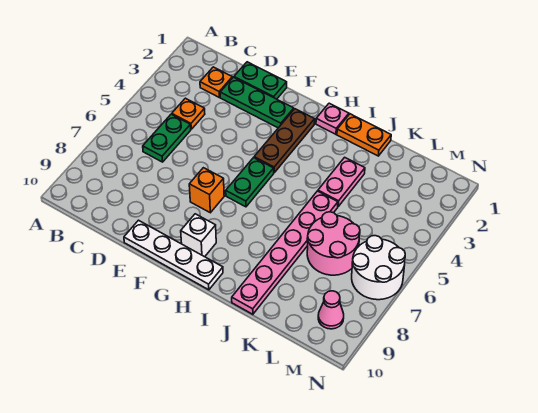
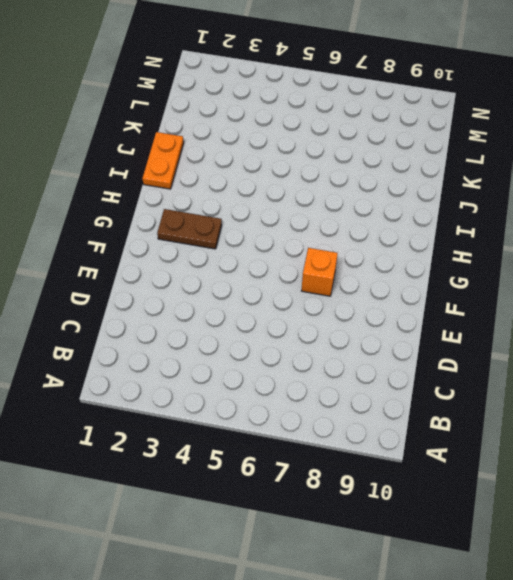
brown plate G2:G3 level 1 -> brown plate G2:G4 level 1
none -> orange plate C2 level 1
none -> orange plate C4 level 1
none -> green plate C5:C6 level 1

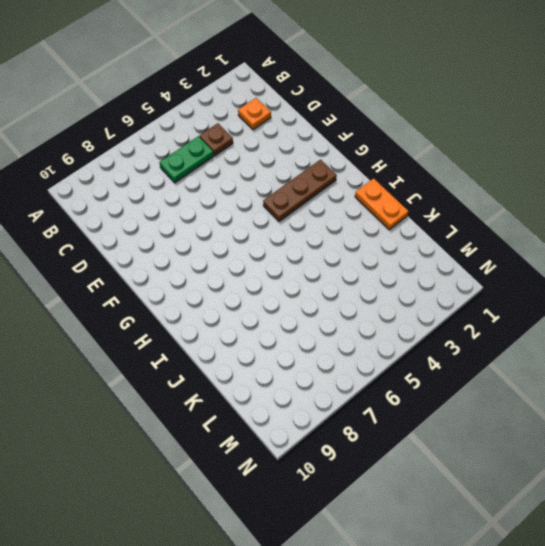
brown plate C4 level 1 -> orange plate C4 level 1
none -> green plate D1:E1 level 1
none -> green plate D2:F2 level 1
none -> white plate E10:H10 level 1

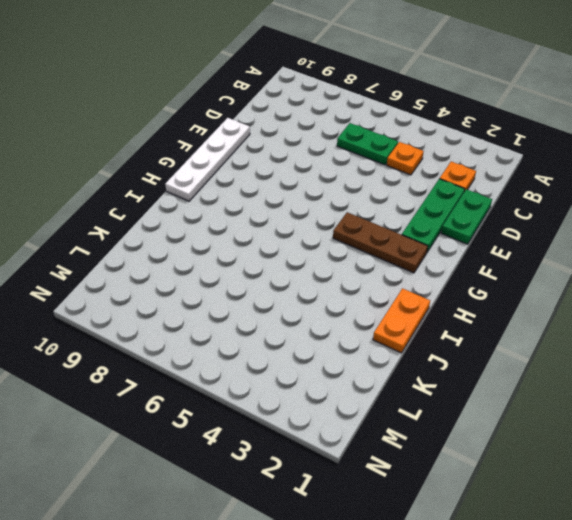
none -> orange brick F7 level 1
none -> green plate G5:G6 level 1
none -> white brick G9 level 1

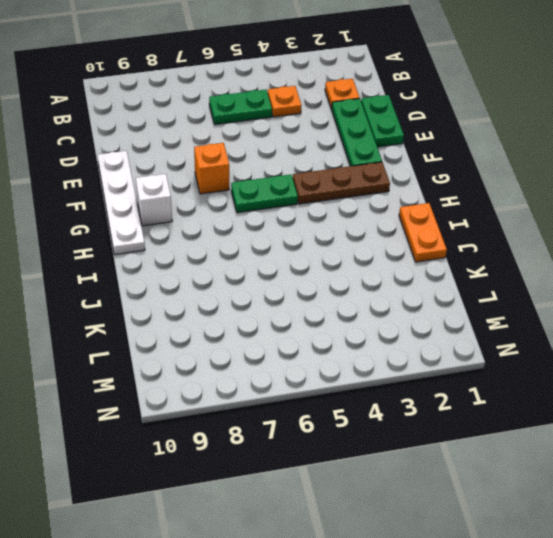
none -> pink plate H1 level 1
none -> pink plate J3:J4 level 1
none -> pink plate J5:J10 level 1

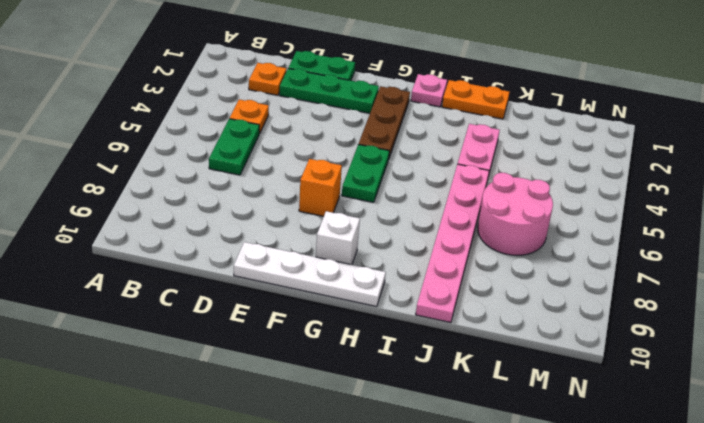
none -> white round brick M6:N7 level 1
none -> pink cone M9 level 1

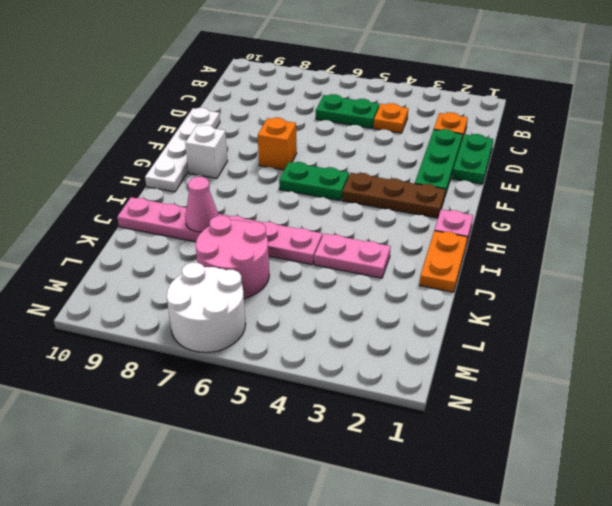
pink cone J8 level 2 -> pink cone M9 level 1

